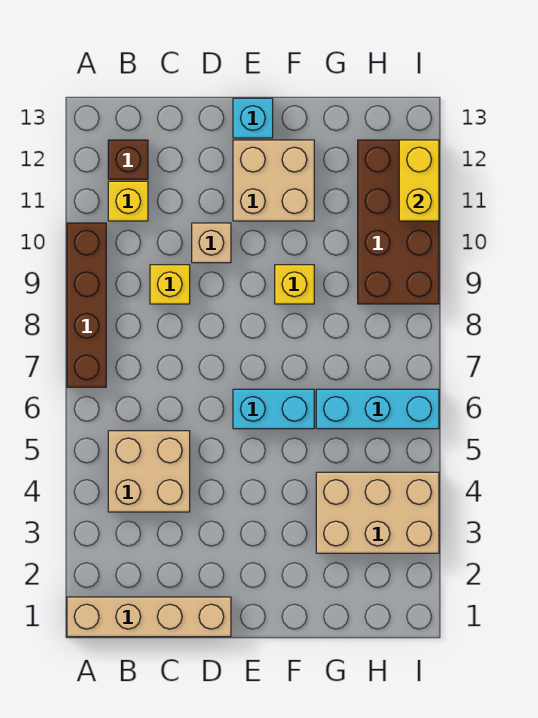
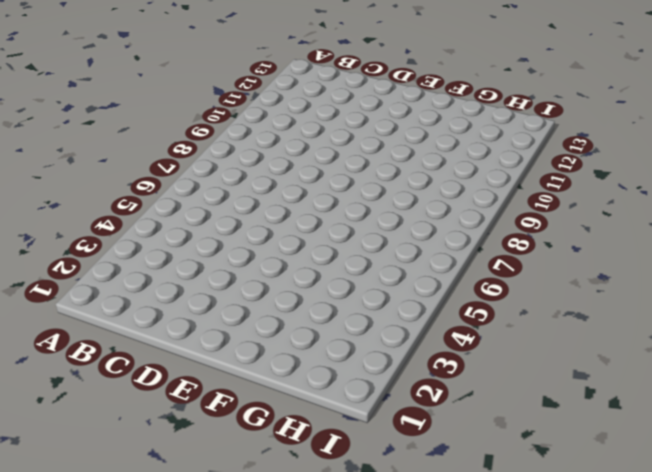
none -> tan brick A1:D1 level 1
none -> brown brick A7:A10 level 1
none -> tan brick B4:C5 level 1

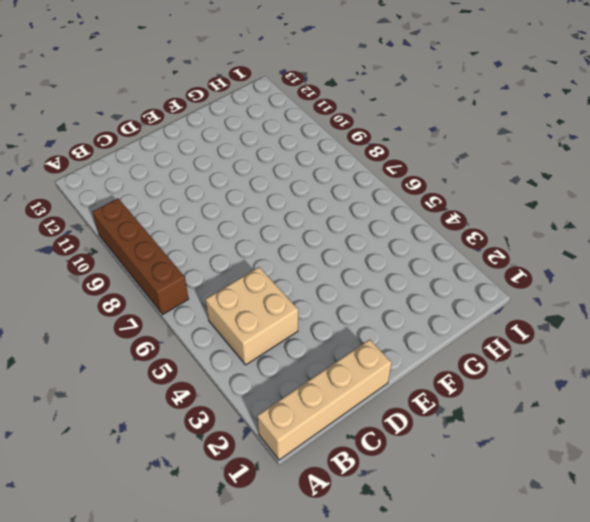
none -> yellow brick B11 level 1
none -> brown brick B12 level 1
none -> yellow brick C9 level 1

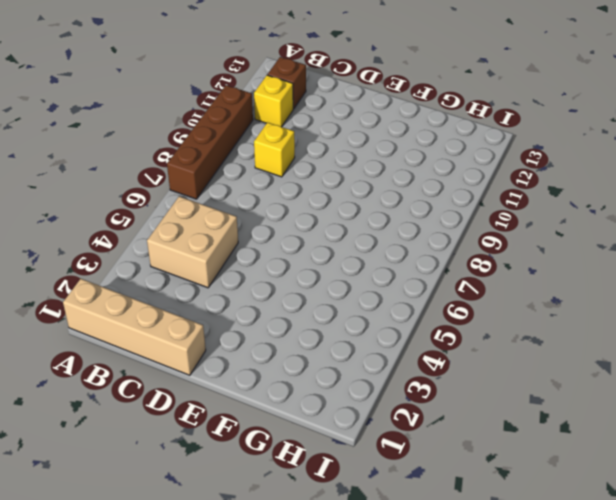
none -> tan brick D10 level 1
none -> cyan brick E6:F6 level 1
none -> tan brick E11:F12 level 1

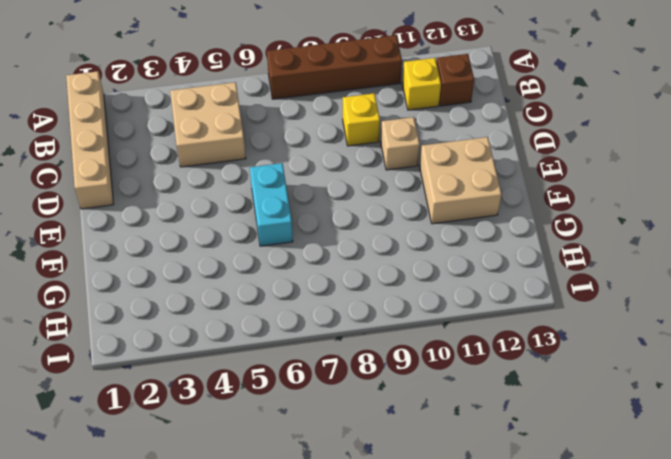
none -> cyan brick E13 level 1
none -> yellow brick F9 level 1
none -> tan brick G3:I4 level 1

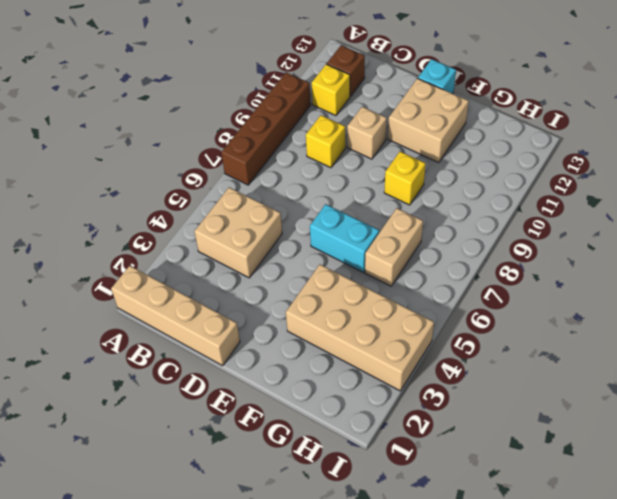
tan brick F3:I4 level 1 -> tan brick G3:I4 level 1
tan brick G6:G7 level 1 -> cyan brick G6:I6 level 1
none -> brown brick H9:I12 level 1
none -> yellow brick I11:I12 level 2

